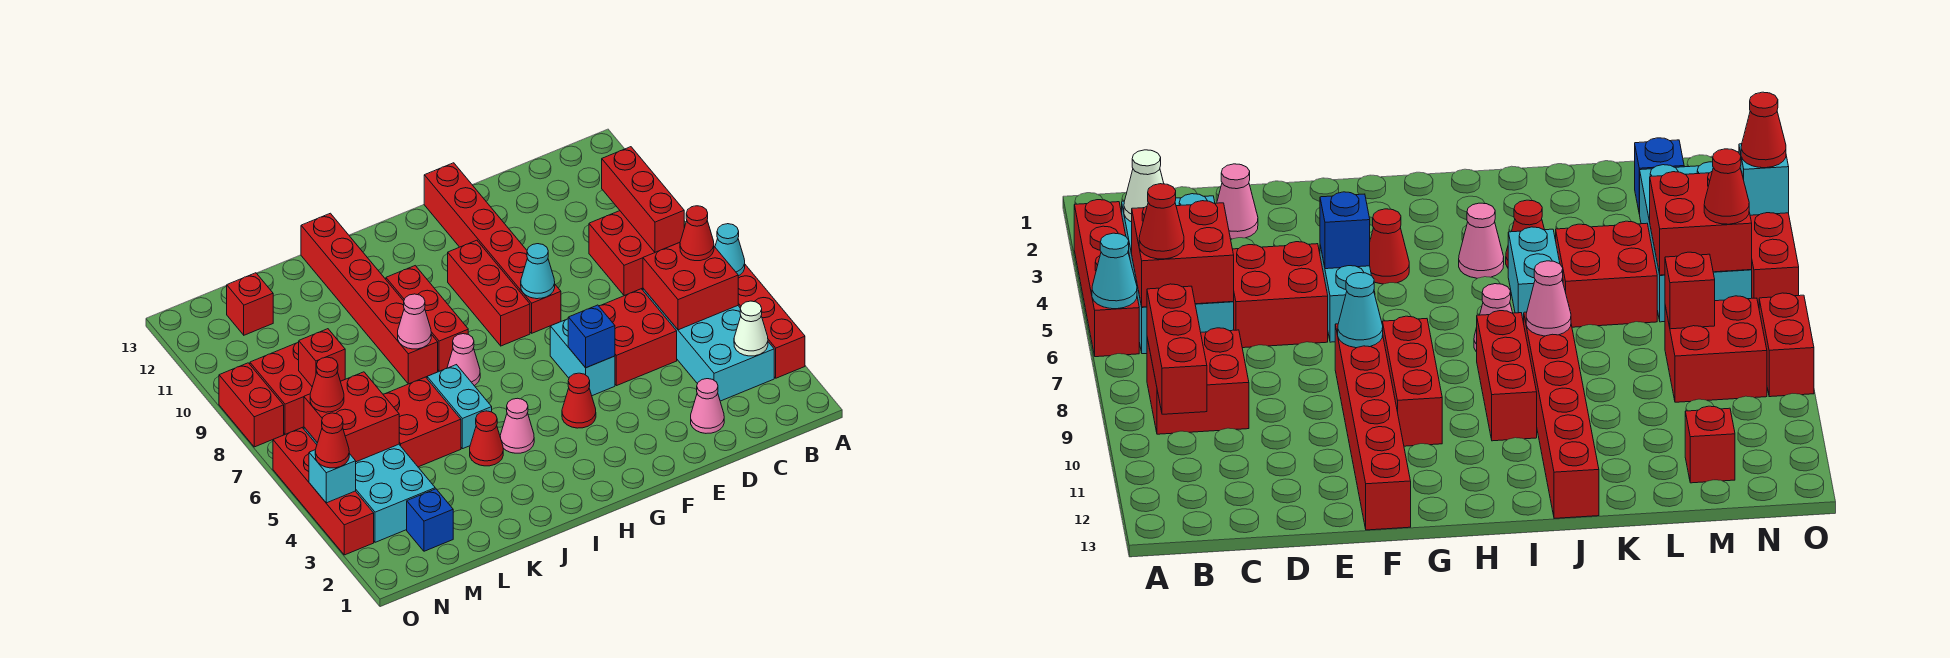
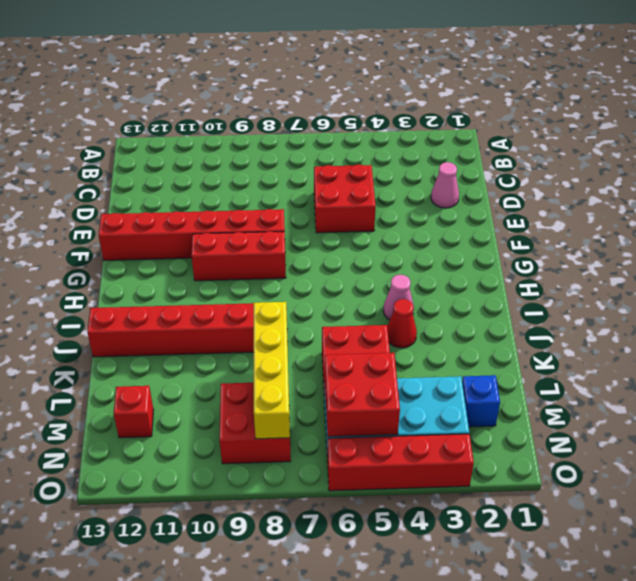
yellow brick K8:N8 level 2 -> red brick M8 level 2
none -> red brick A3:A6 level 1
none -> cyan brick B3:C6 level 1
none -> red brick B8:C9 level 1
none -> cyan brick F5:F6 level 1

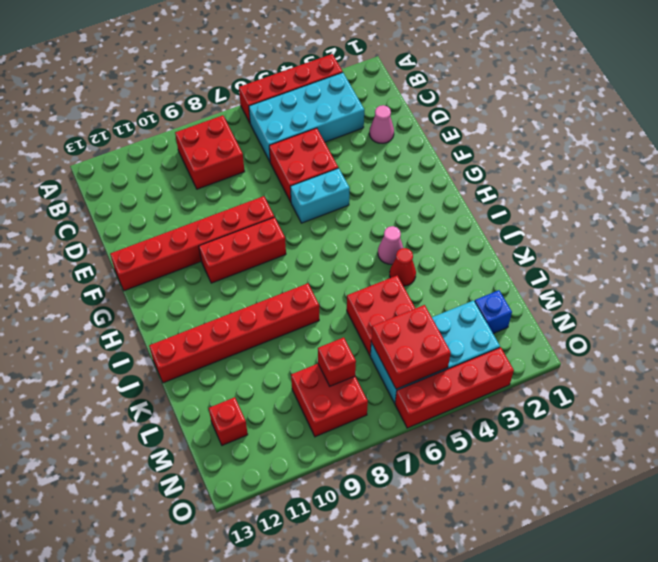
none -> red cone G4 level 1
none -> pink cone I7 level 1
none -> red brick I8:I10 level 1
none -> cyan brick J5:J6 level 1

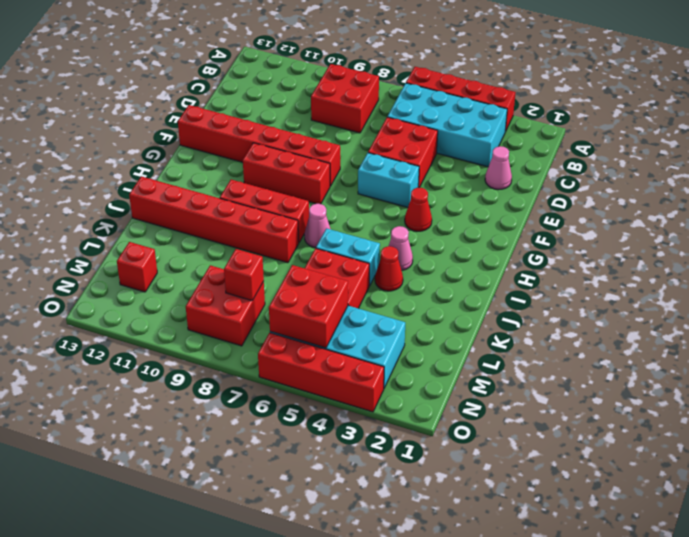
none -> blue brick M2 level 1
none -> red brick O8:O9 level 1
none -> cyan cone A6 level 2
none -> white cone B3 level 2

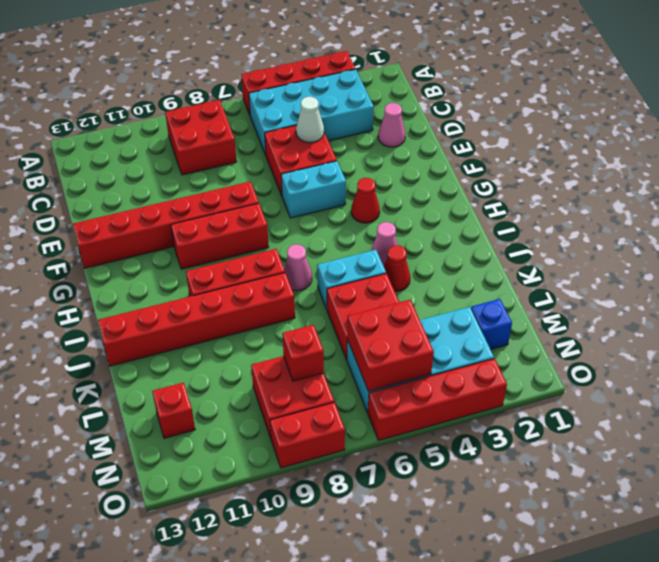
white cone D5 level 2 -> white cone B3 level 2
none -> cyan cone A6 level 2
none -> red brick B5:C6 level 2
none -> red brick B8:B10 level 2
none -> blue brick F5 level 2

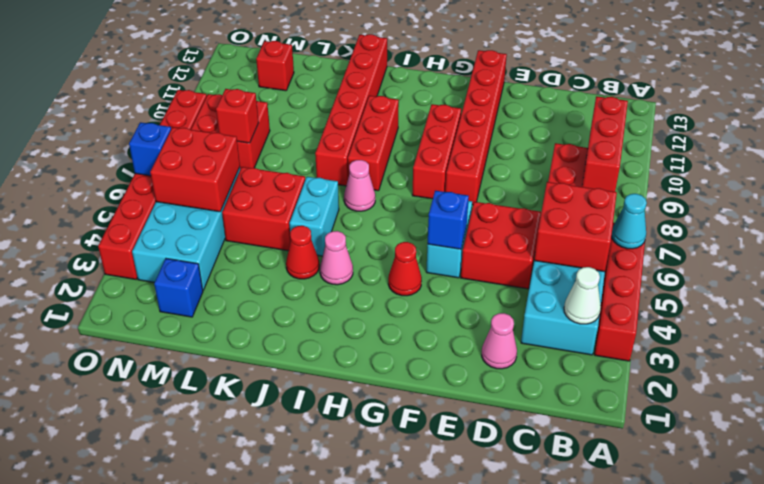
blue brick O6 level 2 -> none
none -> cyan cone F8 level 2
none -> pink cone J8 level 2
none -> cyan brick O4 level 2
none -> red cone B6 level 3

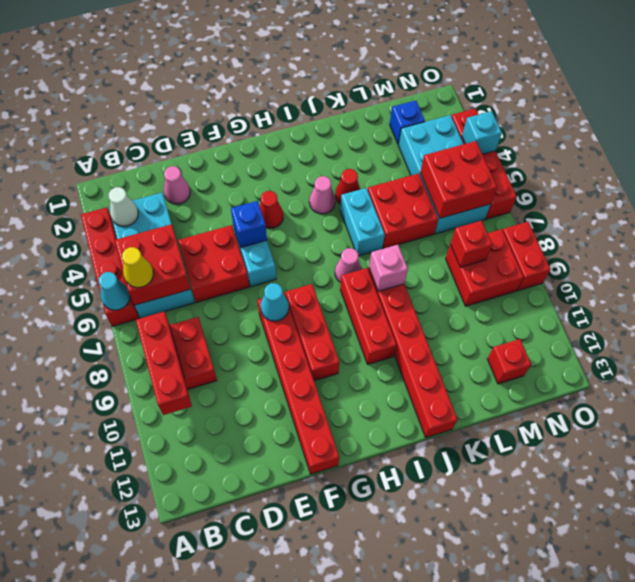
yellow cone B6 level 3 -> red cone B6 level 3
pink brick J8 level 2 -> pink cone J8 level 2
none -> red cone N6 level 3
none -> red cone O4 level 3

